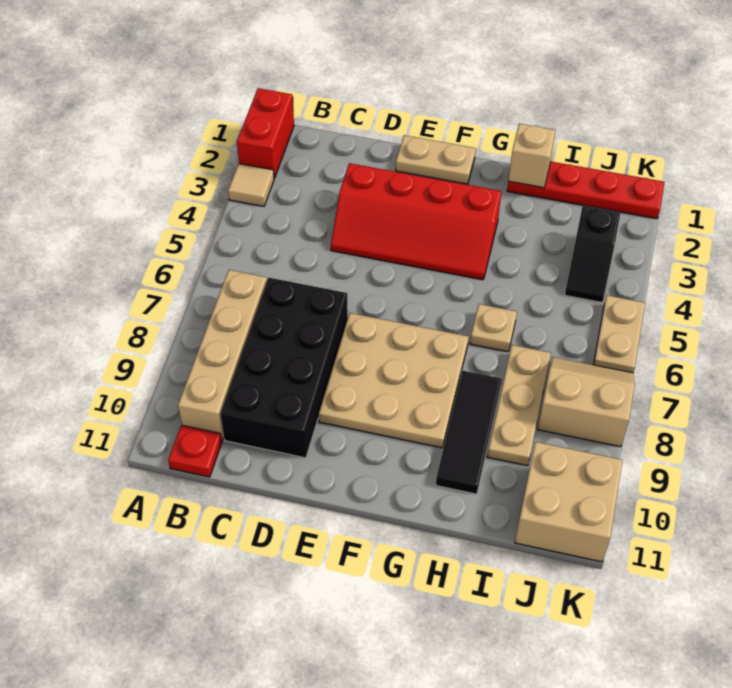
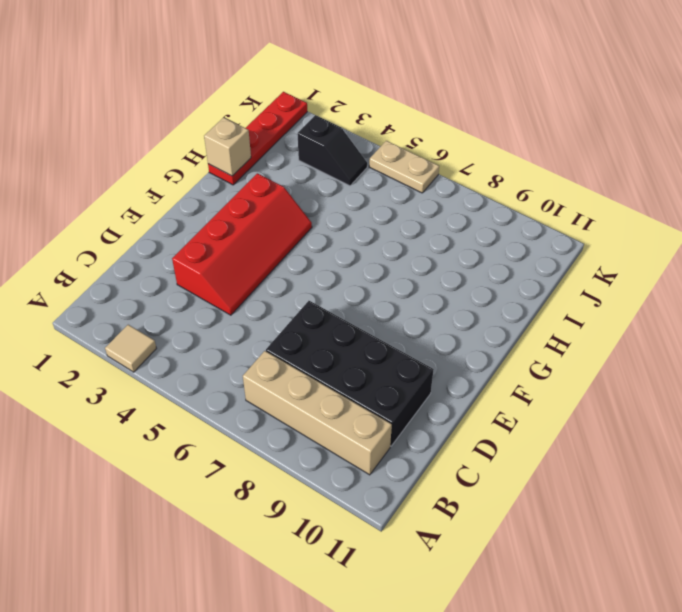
none -> red brick A1:A2 level 1
none -> red plate B11 level 1
none -> tan plate E1:F1 level 1

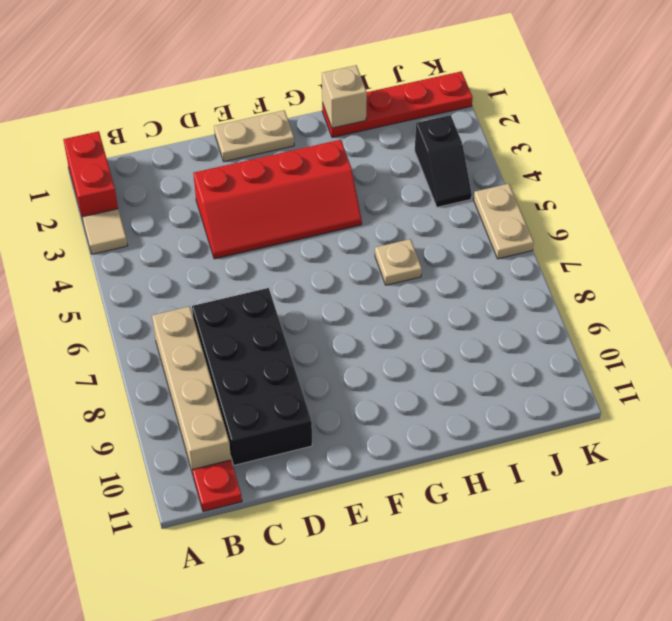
none -> tan plate E7:G9 level 1
none -> black tile H8:H10 level 1
none -> tan plate I7:I9 level 1

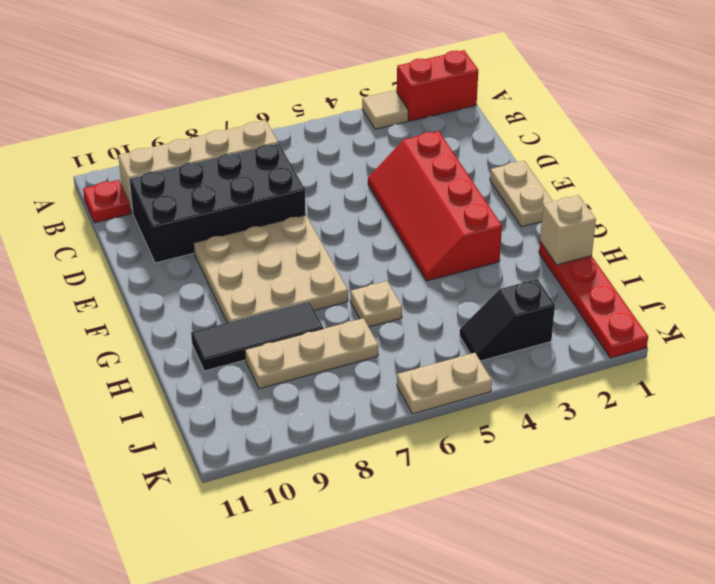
none -> tan slope J7:K8 level 1 top 8
none -> tan brick J10:K11 level 1

